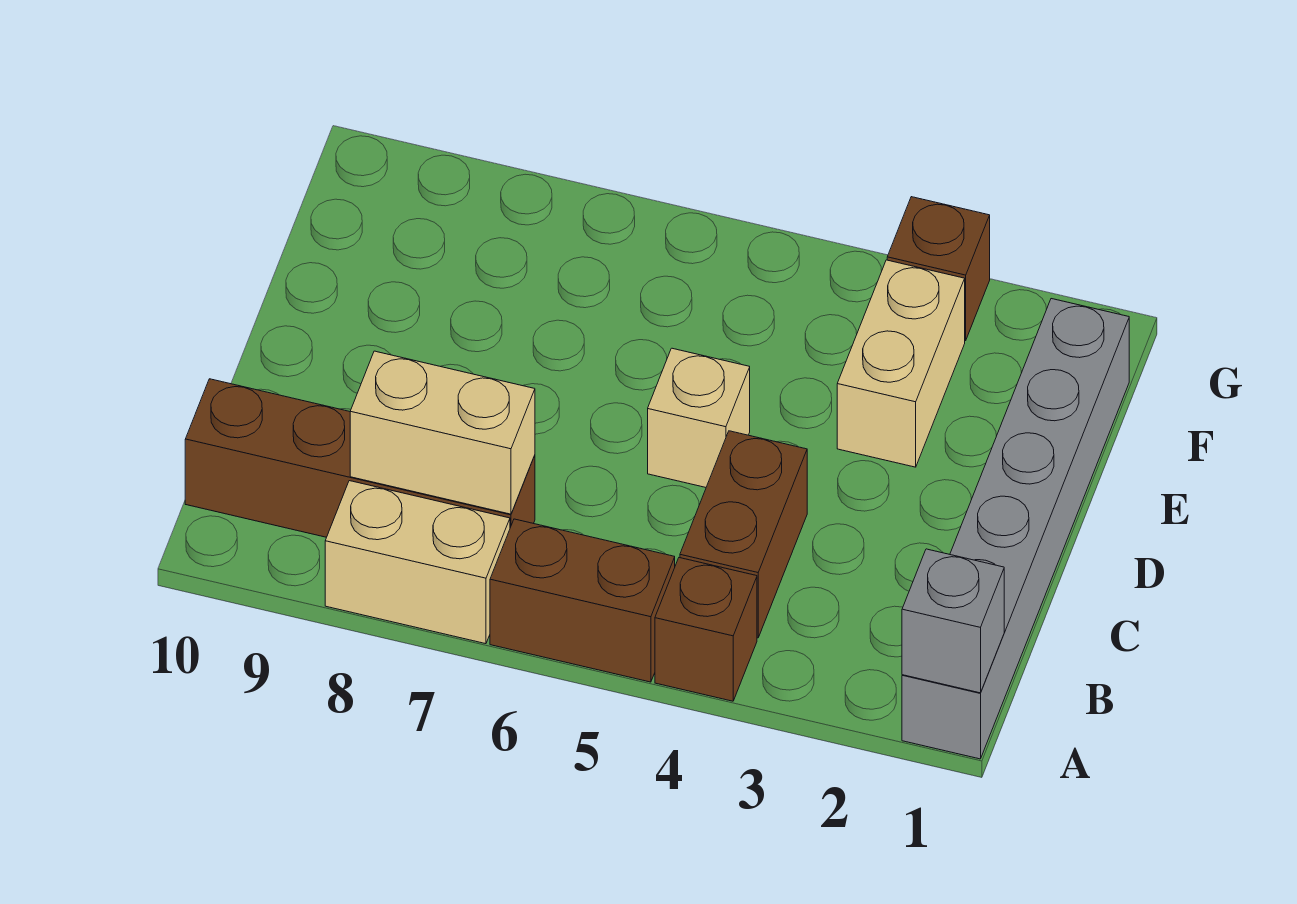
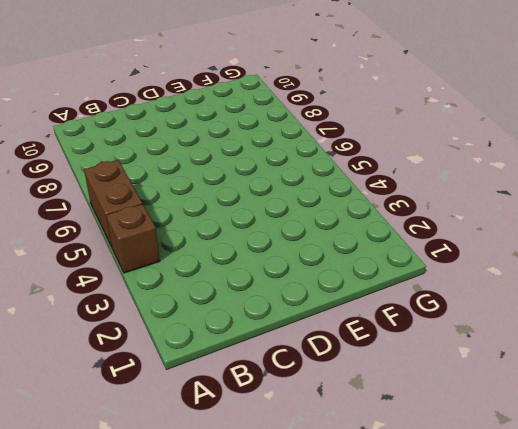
none -> grey brick A1:F1 level 1
none -> tan brick A7:A8 level 1

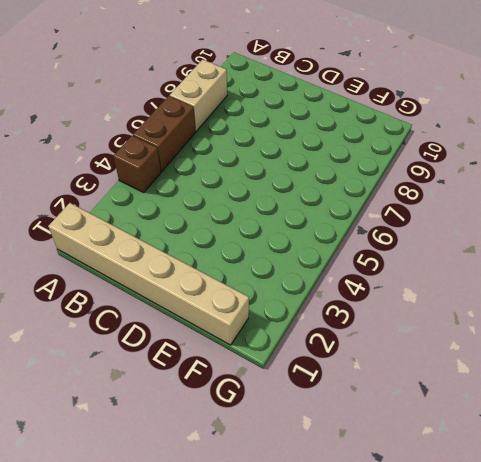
tan brick A1:F1 level 1 -> grey brick A1:F1 level 1
none -> brown brick B4:C4 level 1
none -> brown brick B7:B10 level 1

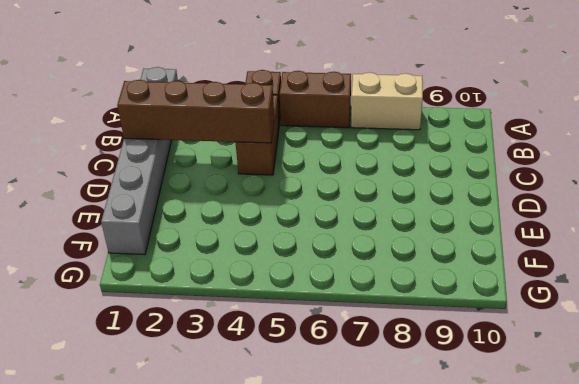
brown brick C1:C4 level 2 -> brown brick B7:B10 level 1
none -> tan brick D5 level 1
none -> tan brick E3:F3 level 1

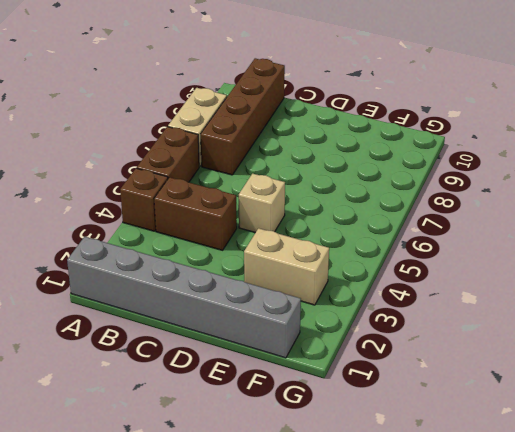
none -> brown brick G3 level 1
none -> grey brick A1 level 2

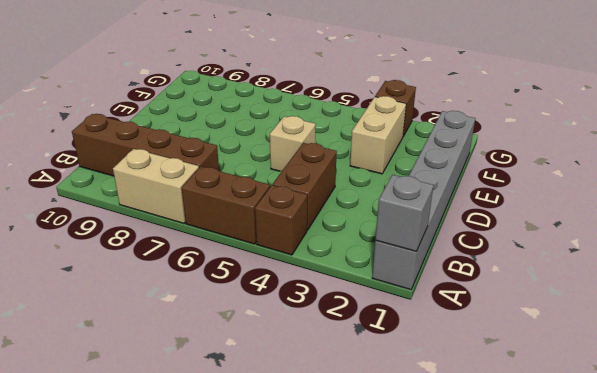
none -> tan brick B7:B8 level 2

